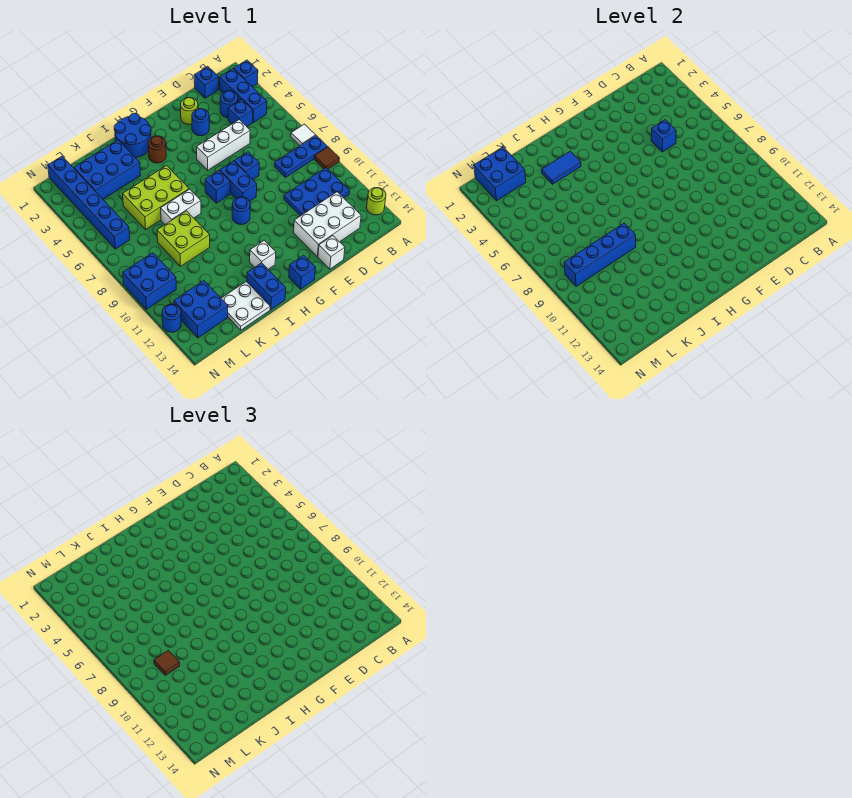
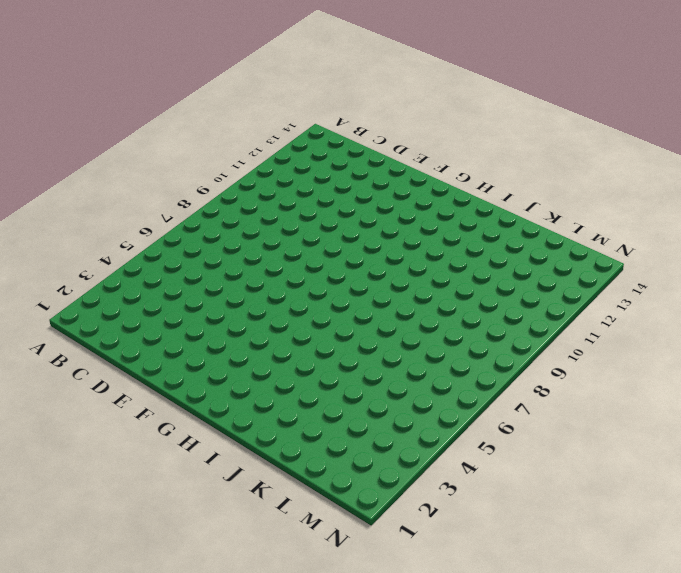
none -> blue brick A2 level 1
none -> white tile A7 level 1
none -> blue plate A8:C8 level 1
none -> brown tile A9 level 1

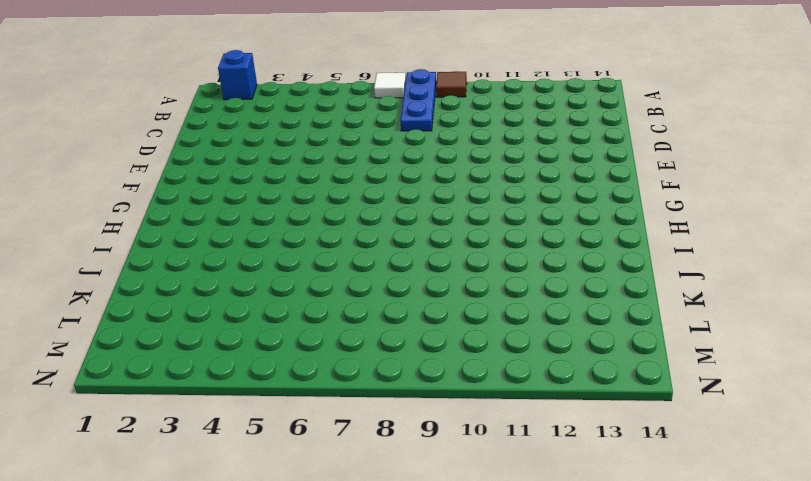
none -> lime round brick A13 level 1
none -> blue brick B2:B4 level 1
none -> blue plate B10:D11 level 1
none -> blue brick C1 level 1

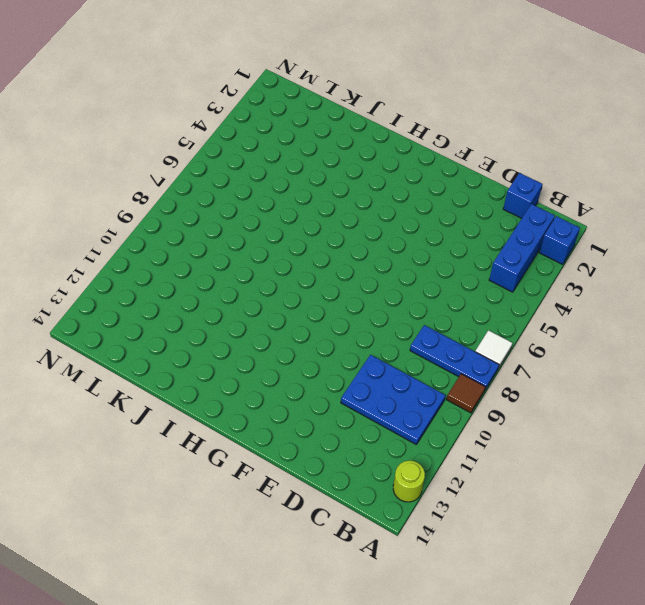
none -> blue round brick C3 level 1
none -> blue brick C4 level 1
none -> white brick C12:E13 level 1
none -> white brick D5:F5 level 1

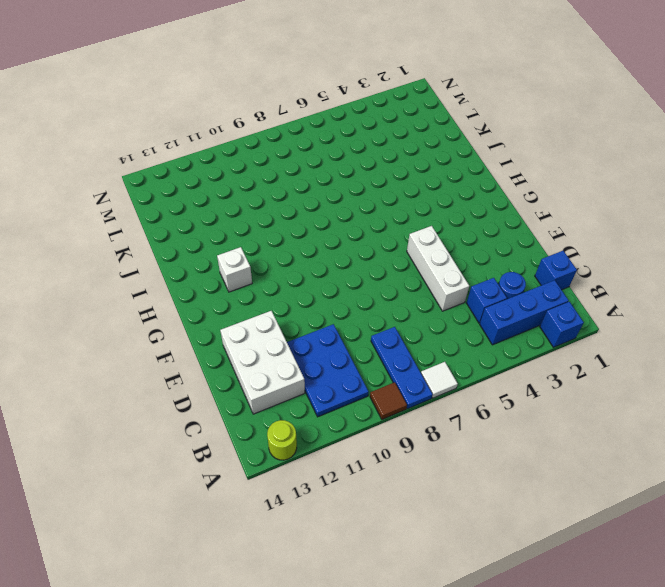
none -> lime round brick E2 level 1
none -> blue round brick E3 level 1
none -> blue brick E7 level 1
none -> white brick E14 level 1

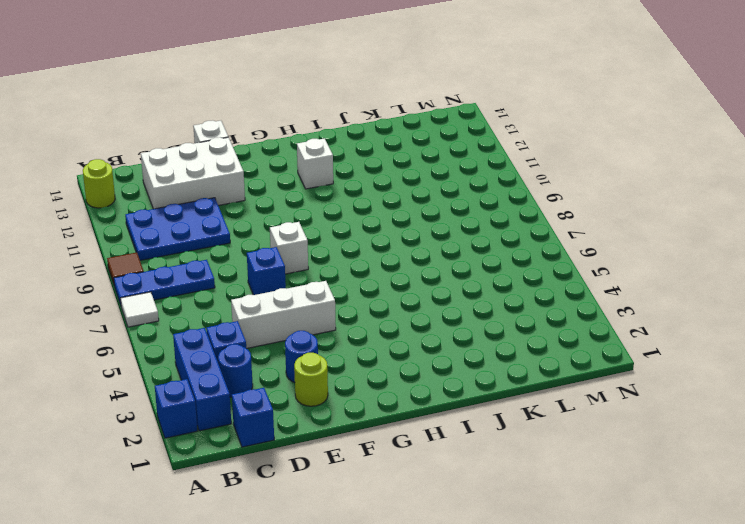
white brick F8 level 1 -> blue brick F7:F8 level 1
none -> blue brick G7 level 1
none -> blue round brick G9 level 1
none -> blue brick G14 level 1
none -> blue round brick H1:I2 level 1

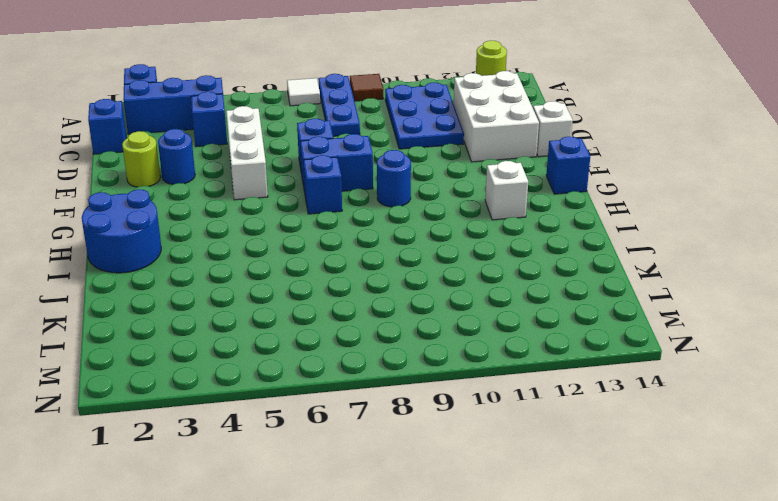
none -> blue round brick C3 level 1
none -> brown round brick H3 level 1
none -> lime brick I5:K6 level 1
none -> white brick I7:J7 level 1

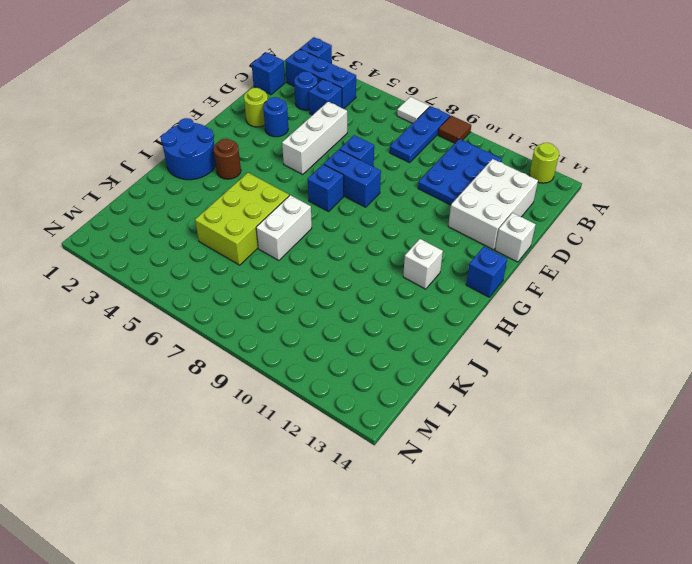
none -> blue round brick G9 level 1
none -> blue brick I13:I14 level 1
none -> blue brick J2:L3 level 1
none -> lime brick J8:K9 level 1

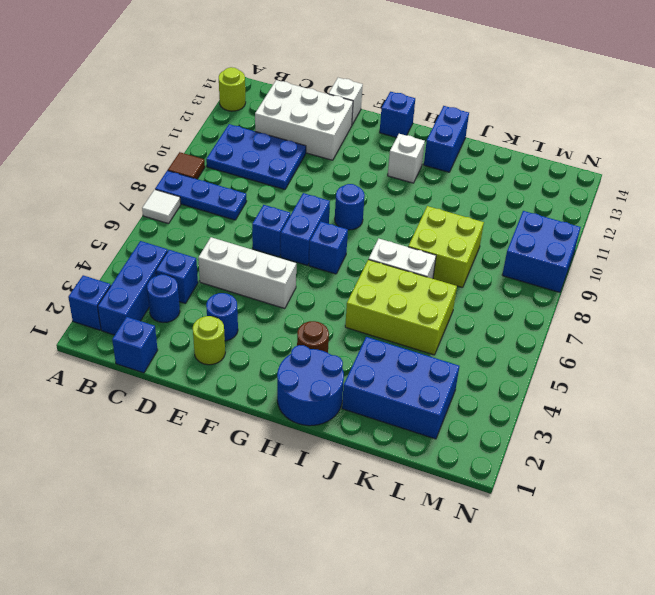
none -> white plate J13:K14 level 1
none -> blue brick L12:M13 level 1
none -> blue brick M1:M6 level 1
none -> blue round brick N12 level 1

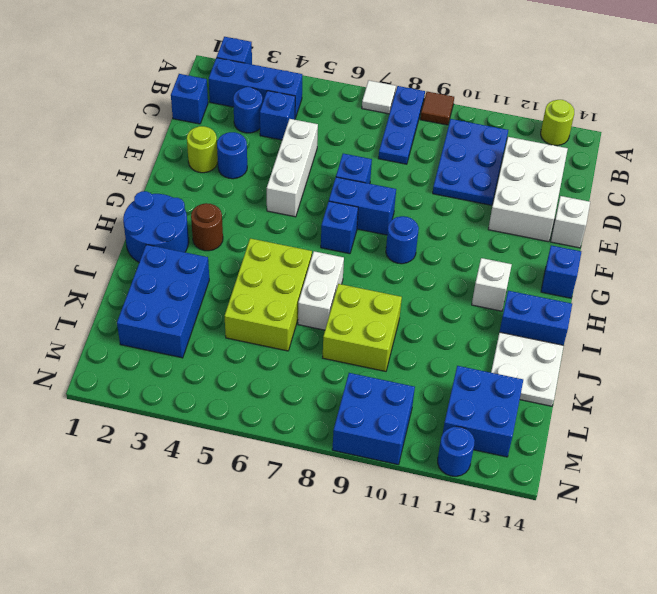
none -> blue brick M1:M6 level 1
none -> blue brick D5 level 2
none -> blue tile I3:J3 level 2
none -> blue brick J9:M9 level 2

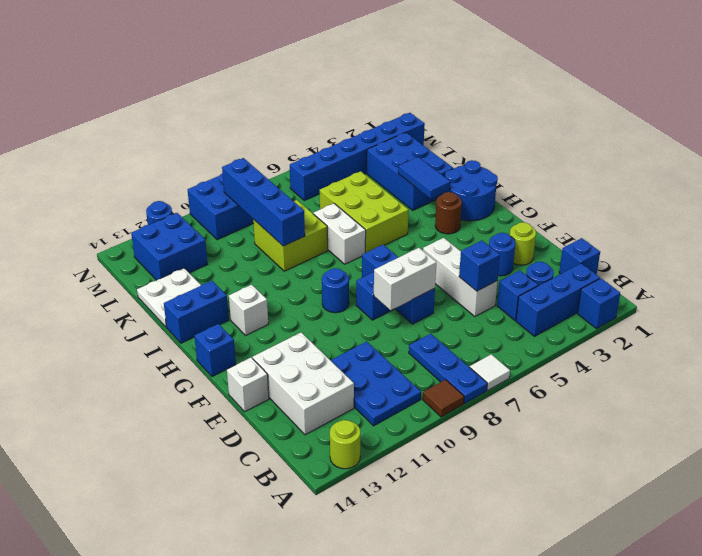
white brick E7:E8 level 2 -> none
none -> blue brick L1:M2 level 2
none -> brown tile L9 level 3

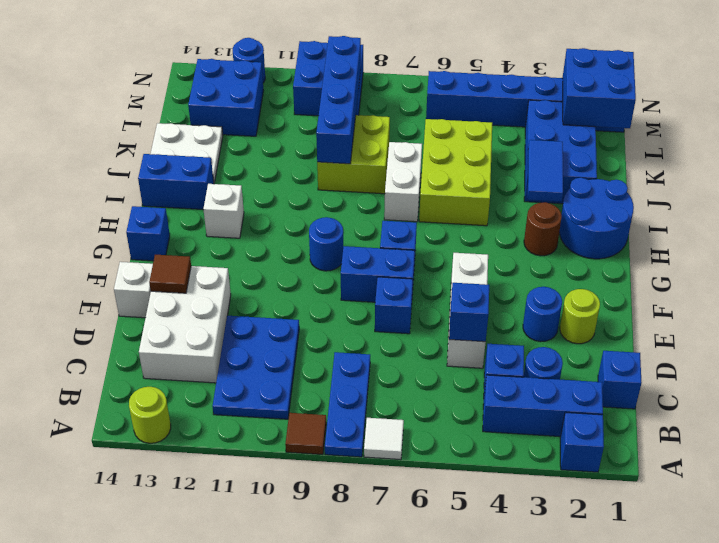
brown tile E13 level 2 -> brown tile L9 level 3

